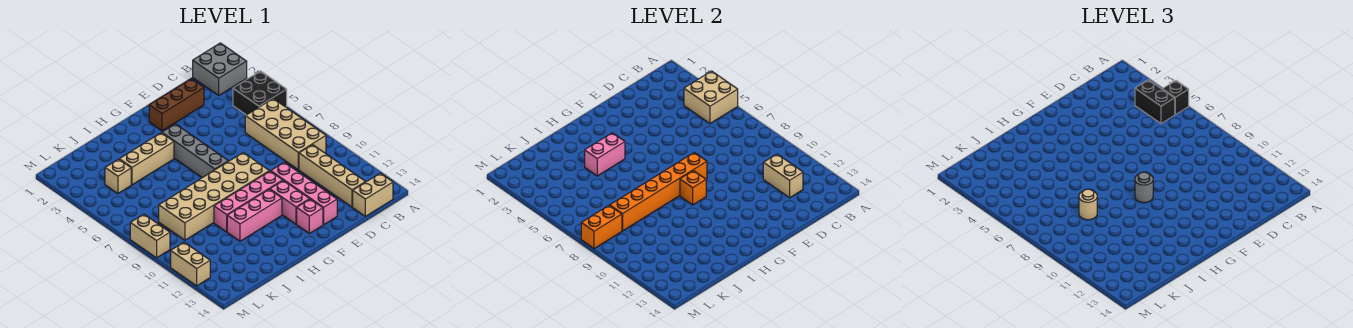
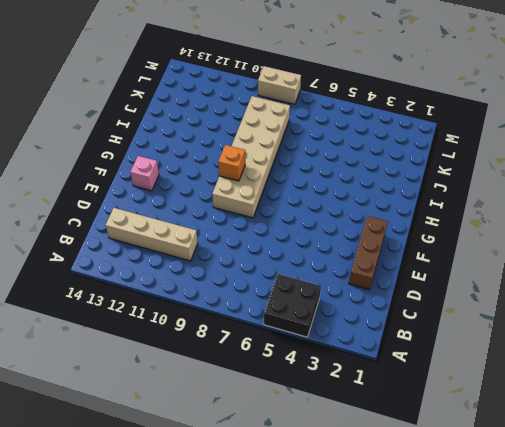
none -> grey brick A1:B2 level 1
none -> tan brick B6:C9 level 1
none -> tan brick B14:C14 level 1

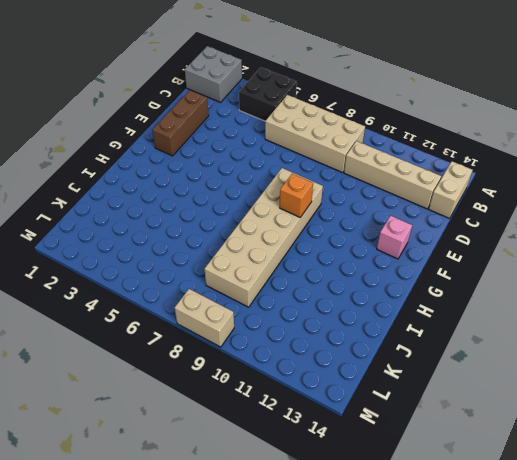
none -> pink brick E10:E13 level 1
none -> pink brick F10:I10 level 1
none -> pink brick F11:F12 level 1

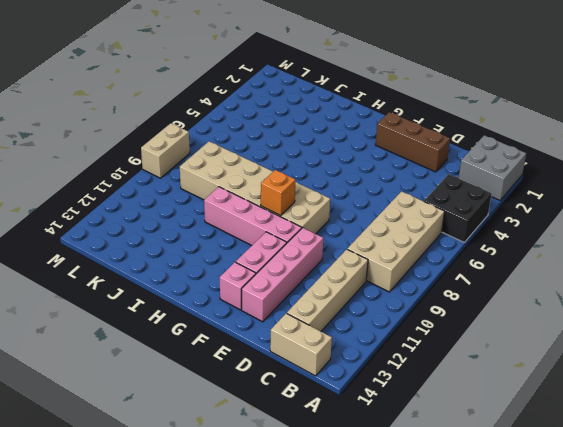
none -> grey brick G4:G7 level 1
none -> pink brick G11:I11 level 1
none -> tan brick H4:J4 level 1

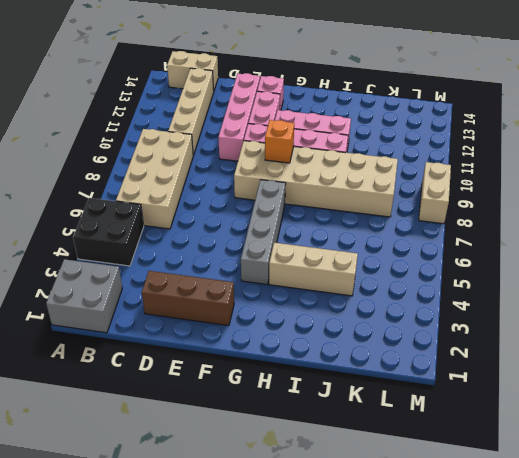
none -> tan brick K4 level 1
none -> tan brick M11:M12 level 1
none -> tan brick A4:B5 level 2

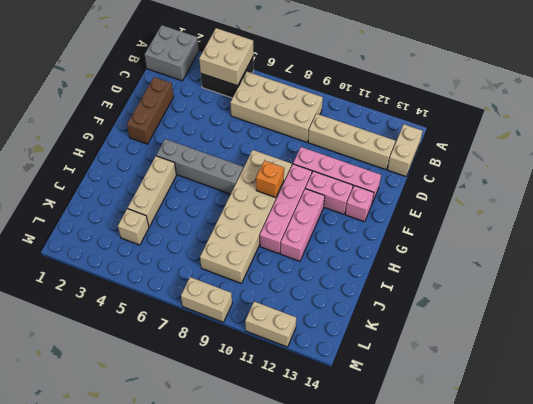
none -> tan brick C11:C12 level 2
none -> orange brick F8:K8 level 2
none -> pink brick H4:I4 level 2

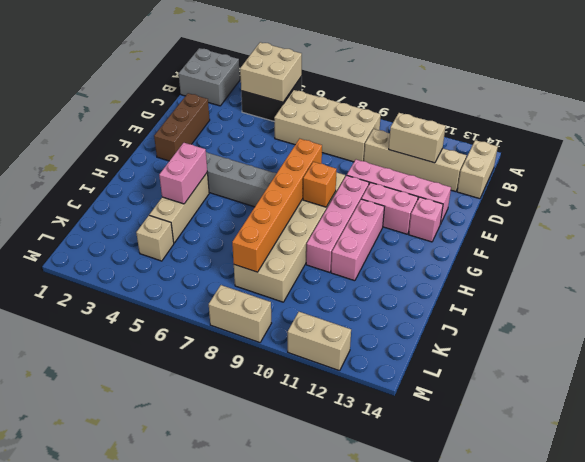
none -> orange brick L8:M8 level 2
none -> black brick A5 level 3
none -> black brick B4:B5 level 3

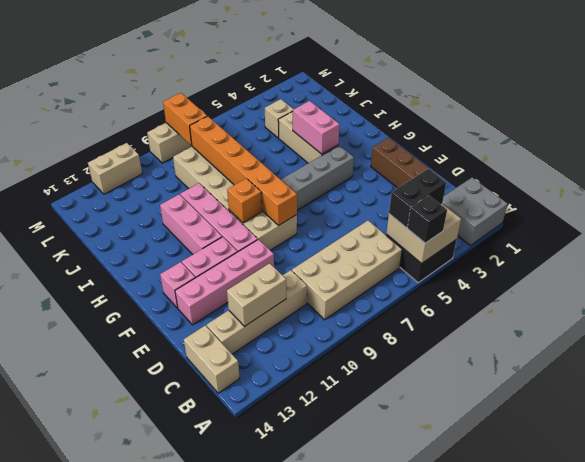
none -> grey round brick G9 level 3
none -> tan round brick J8 level 3

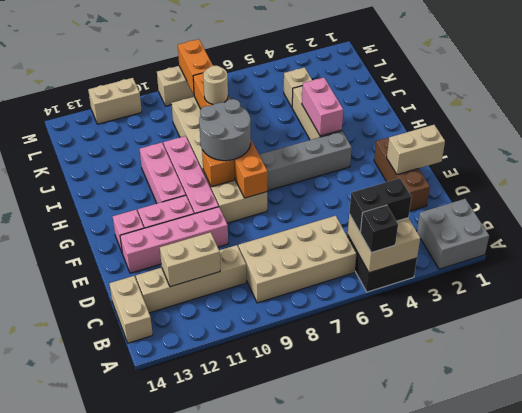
tan brick E1:E2 level 2 -> none
grey round brick G8:H9 level 3 -> grey round brick G9 level 3

